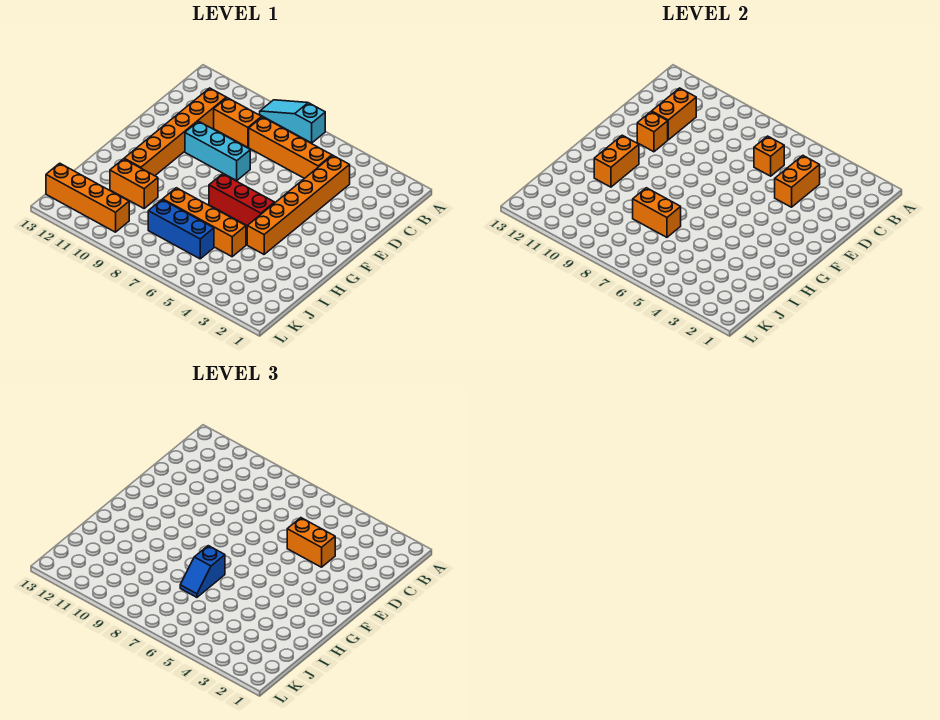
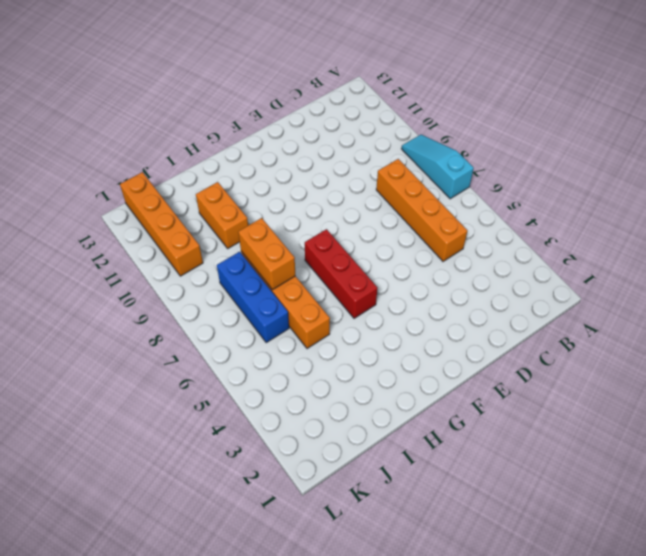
none -> orange brick C4:H4 level 1
none -> orange brick C9:C10 level 1
none -> orange brick C11:H11 level 1

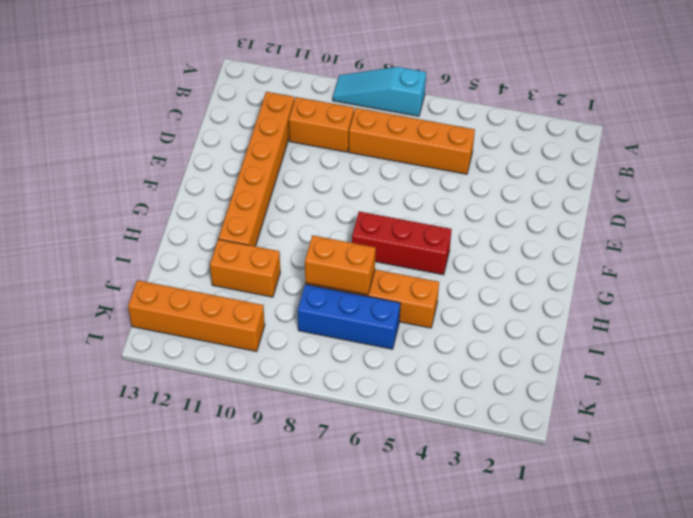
none -> orange brick C4:H4 level 1
none -> cyan brick E8:E10 level 1
none -> orange brick C4:D4 level 2

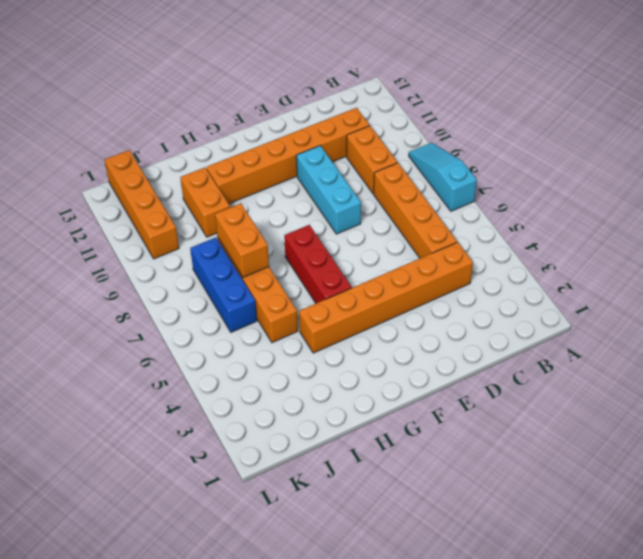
none -> orange brick C4:D4 level 2
none -> orange brick C6 level 2
none -> orange brick C11:D11 level 2

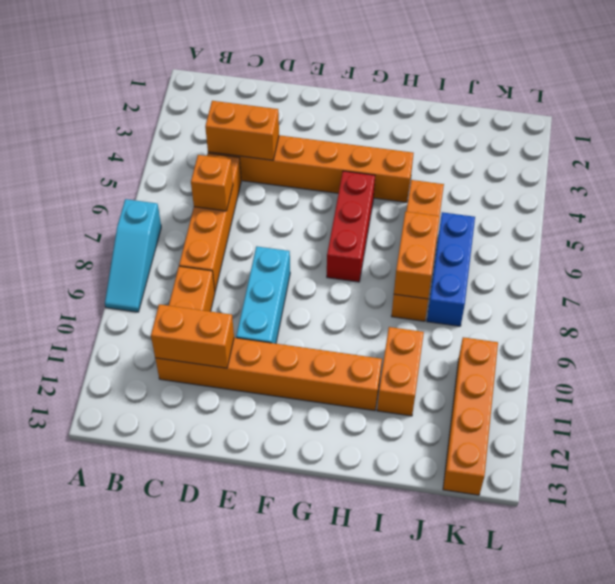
none -> orange brick E11 level 2
none -> orange brick G11:H11 level 2
none -> orange brick D4:D5 level 3

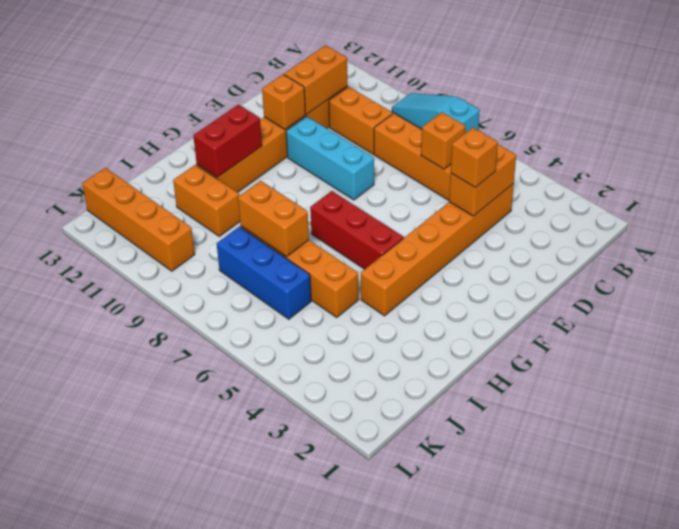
orange brick D4 level 3 -> orange brick D4:D5 level 3
red brick G11:H11 level 2 -> orange brick G11:H11 level 2
none -> blue slope H7:I7 level 3 top H

